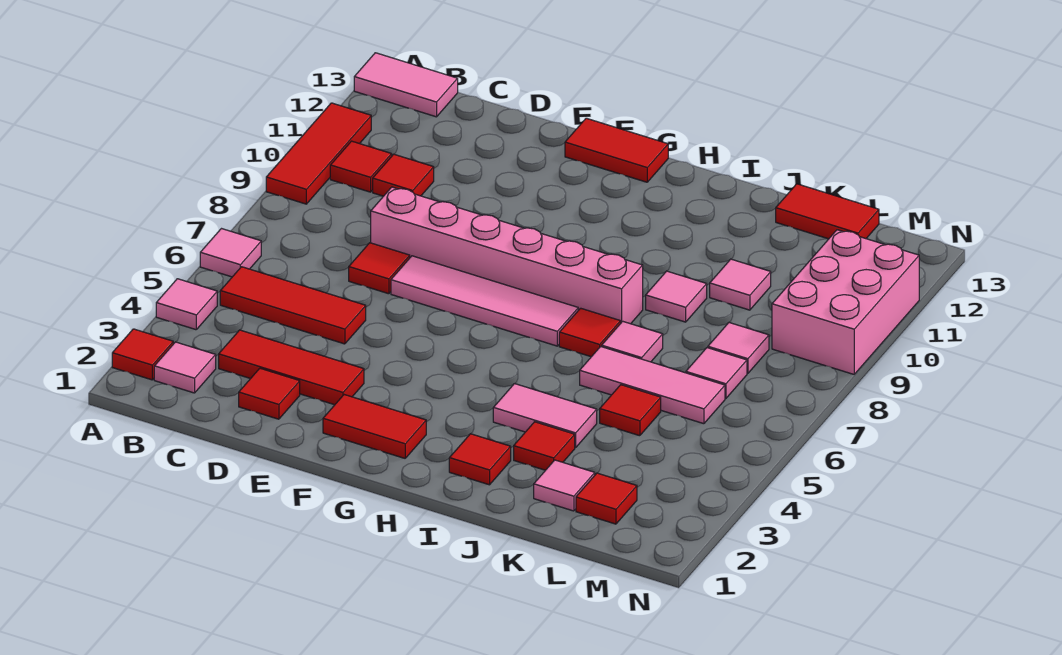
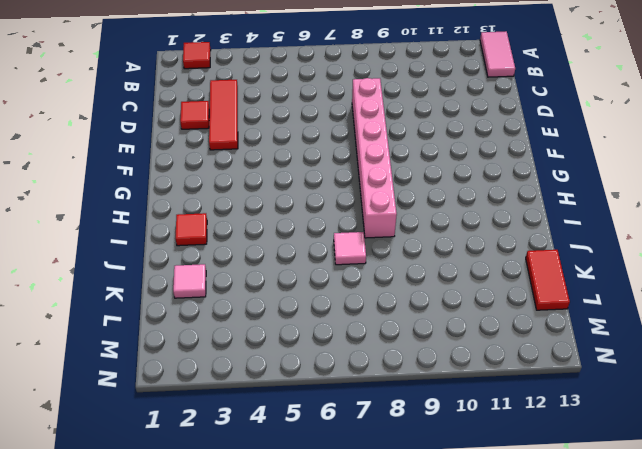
none -> pink tile A4 level 1
none -> pink tile A6 level 1
none -> red tile A9:A11 level 1
none -> pink tile B2 level 1

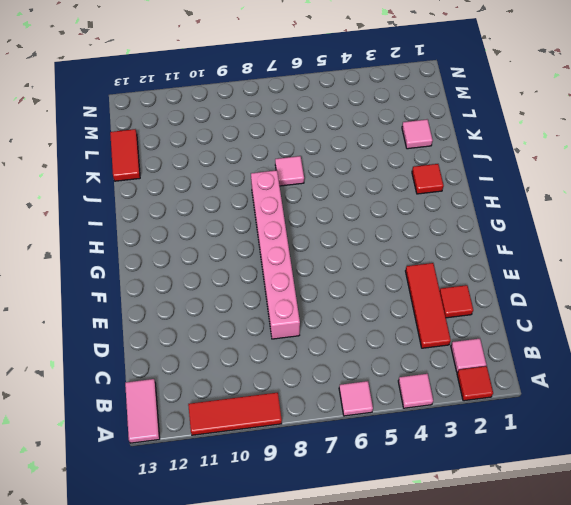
none -> red tile B5:D5 level 1
none -> red tile B10 level 1
none -> red tile C10 level 1
none -> red tile D7 level 1

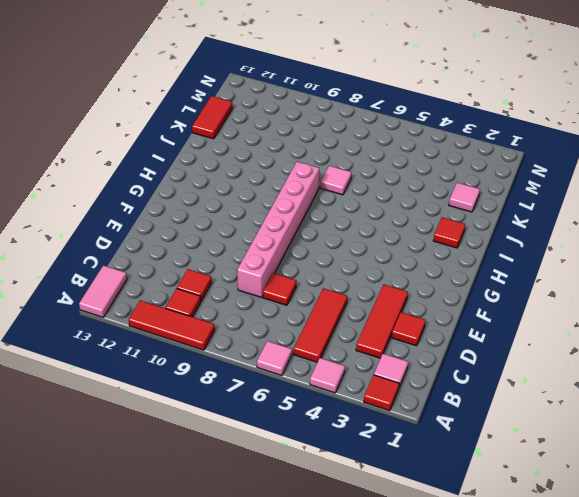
none -> pink tile E7:H7 level 1
none -> red tile F2:G2 level 1
none -> red tile F13:G13 level 1
none -> pink tile I4:J4 level 1

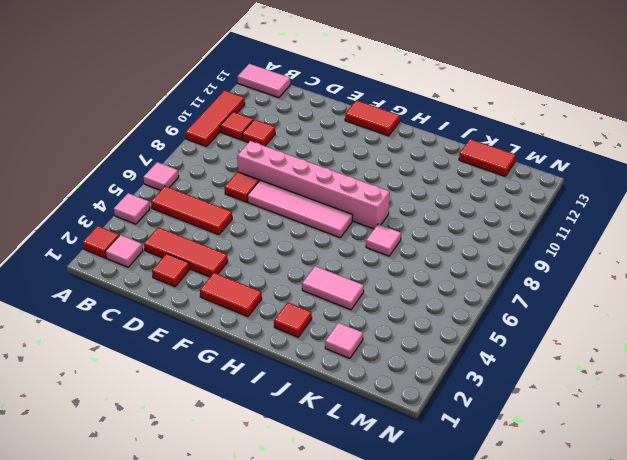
none -> red tile I7 level 1
none -> red tile J3 level 1
none -> pink tile J6:L6 level 1
none -> pink tile J9 level 1

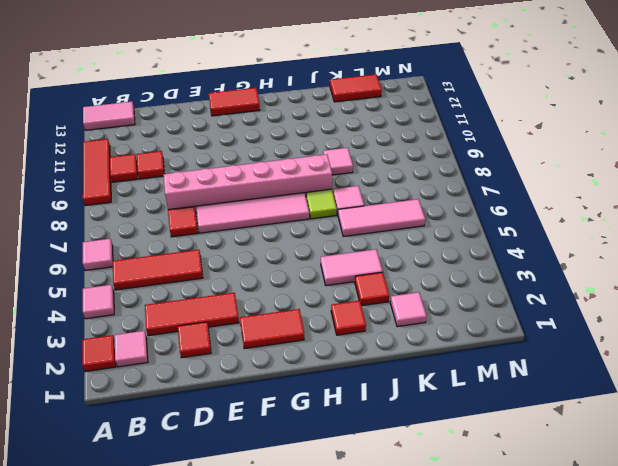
lime tile I7 level 1 -> red tile I7 level 1
none -> red tile K5 level 1
none -> pink tile K10 level 1
none -> red tile L2 level 1
none -> pink tile L7 level 1

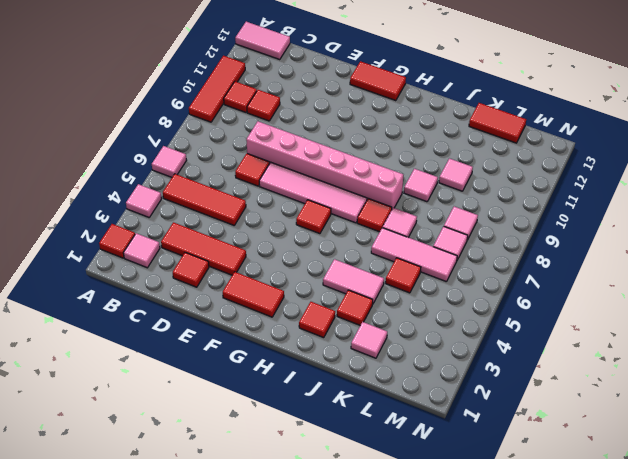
red tile G6 level 1 -> red tile L2 level 1
none -> pink brick M9:N11 level 1

